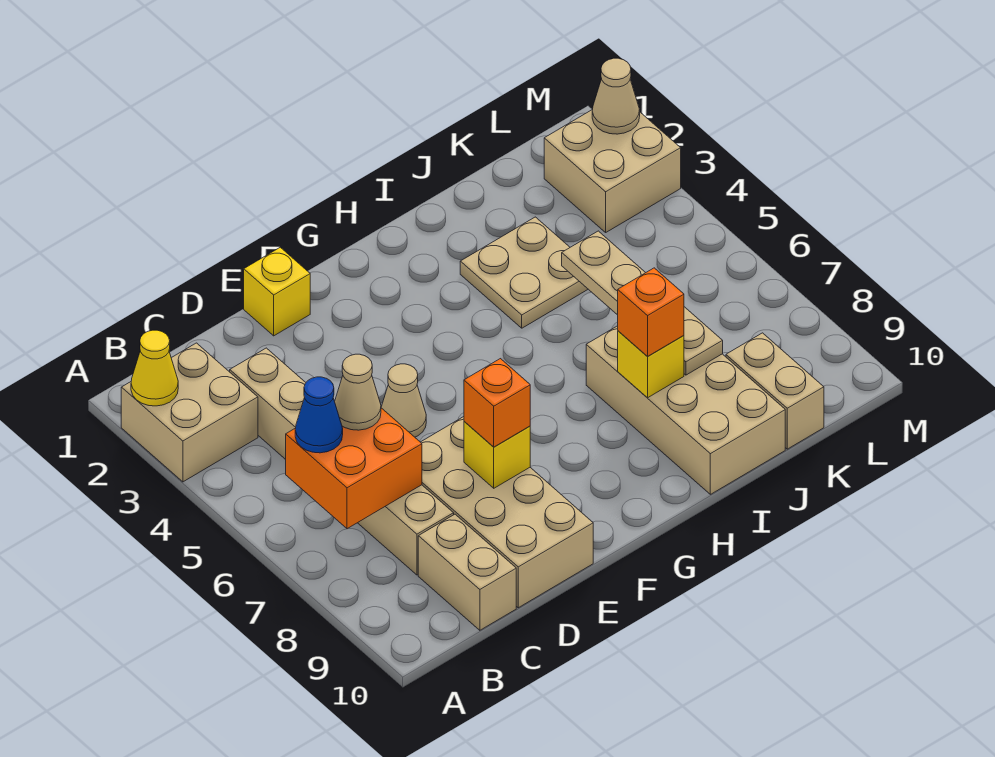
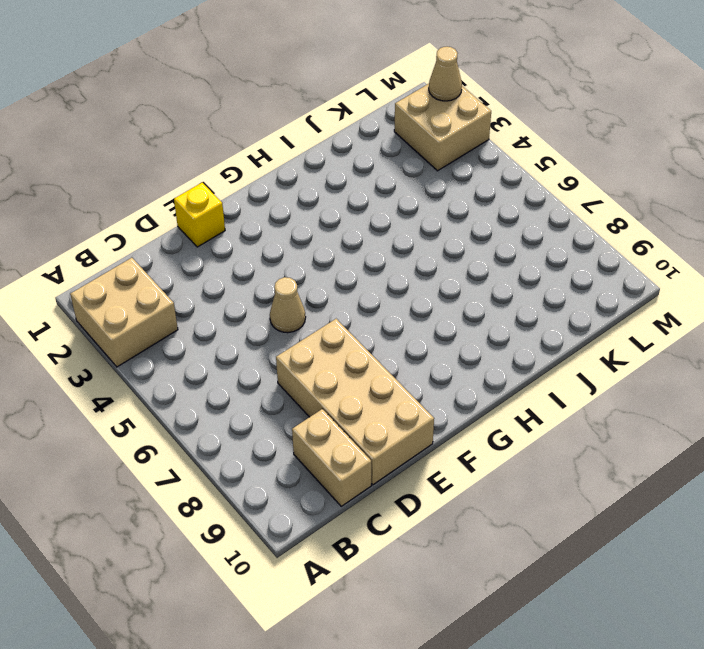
none -> tan brick C3:C8 level 1
none -> tan plate I3:J4 level 1
none -> tan brick I7:J10 level 1

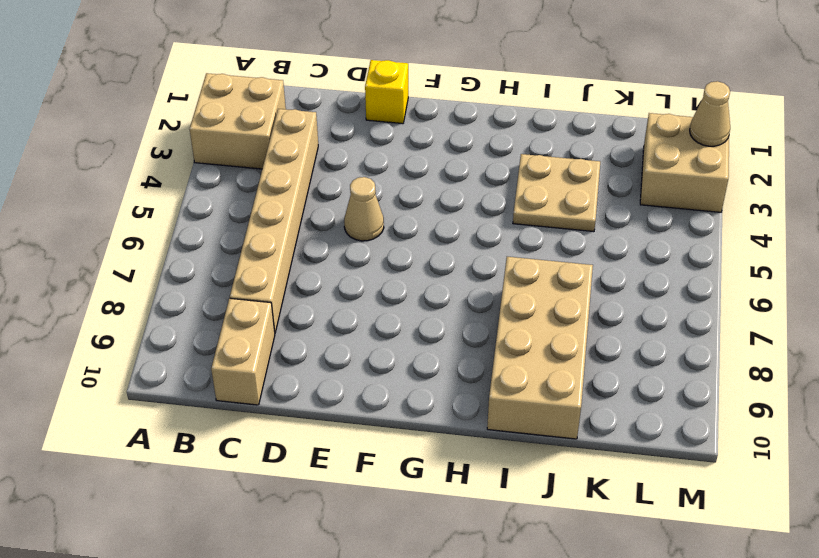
none -> tan brick D7:E10 level 1
none -> tan brick K9:K10 level 1
none -> yellow cone A2 level 2

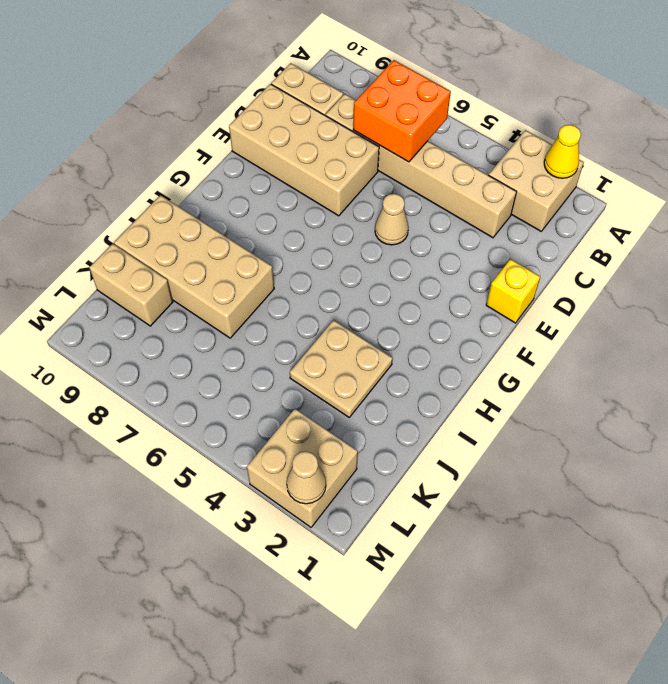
none -> yellow brick E8 level 2
none -> yellow brick I8 level 2
none -> tan plate J5:J8 level 2

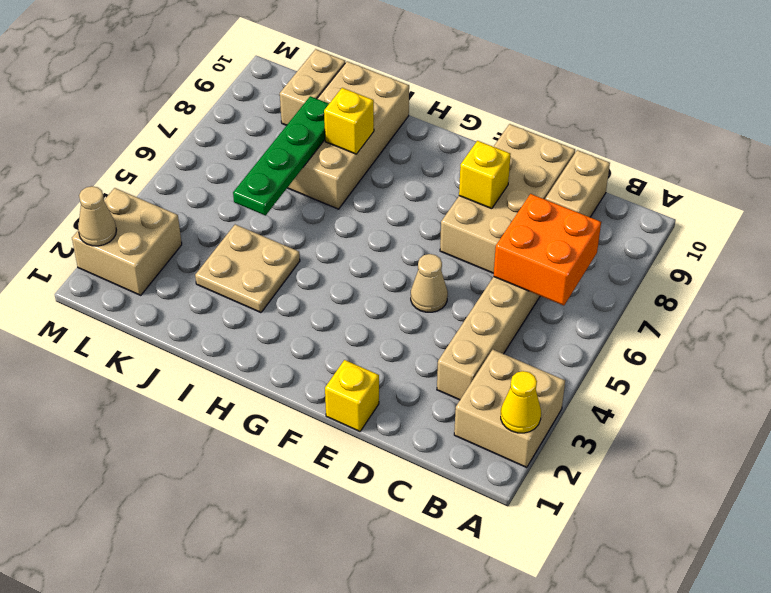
green plate J5:J8 level 2 -> tan plate J5:J8 level 2
none -> blue cone B6 level 3
none -> tan cone C6 level 3
none -> orange brick E8 level 3

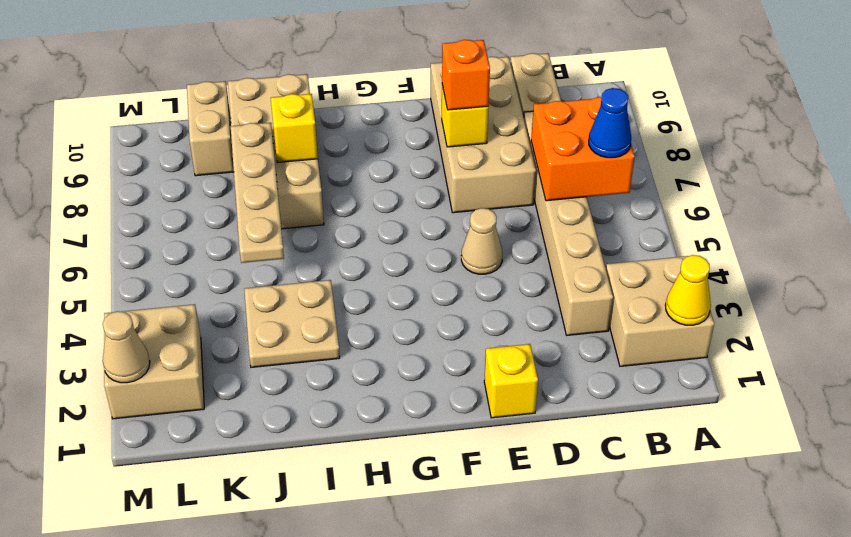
none -> tan cone C6 level 3
none -> orange brick I8 level 3

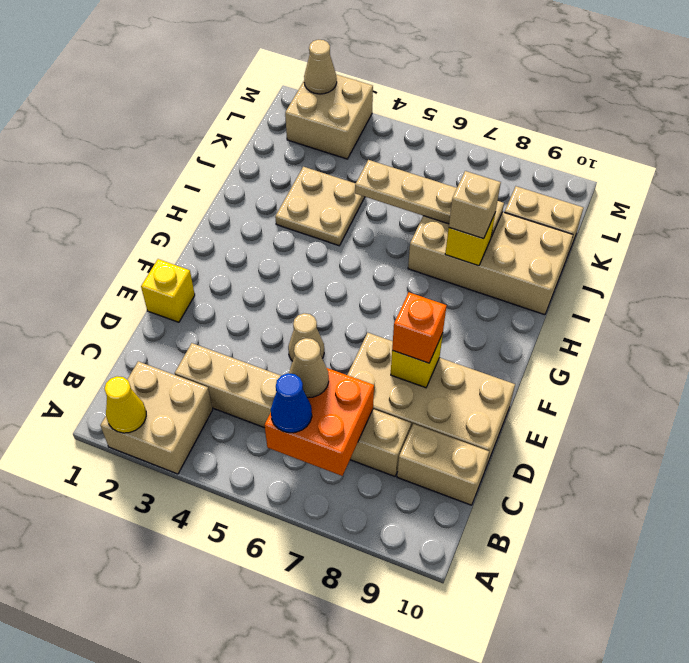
tan brick I8 level 3 -> orange brick I8 level 3

